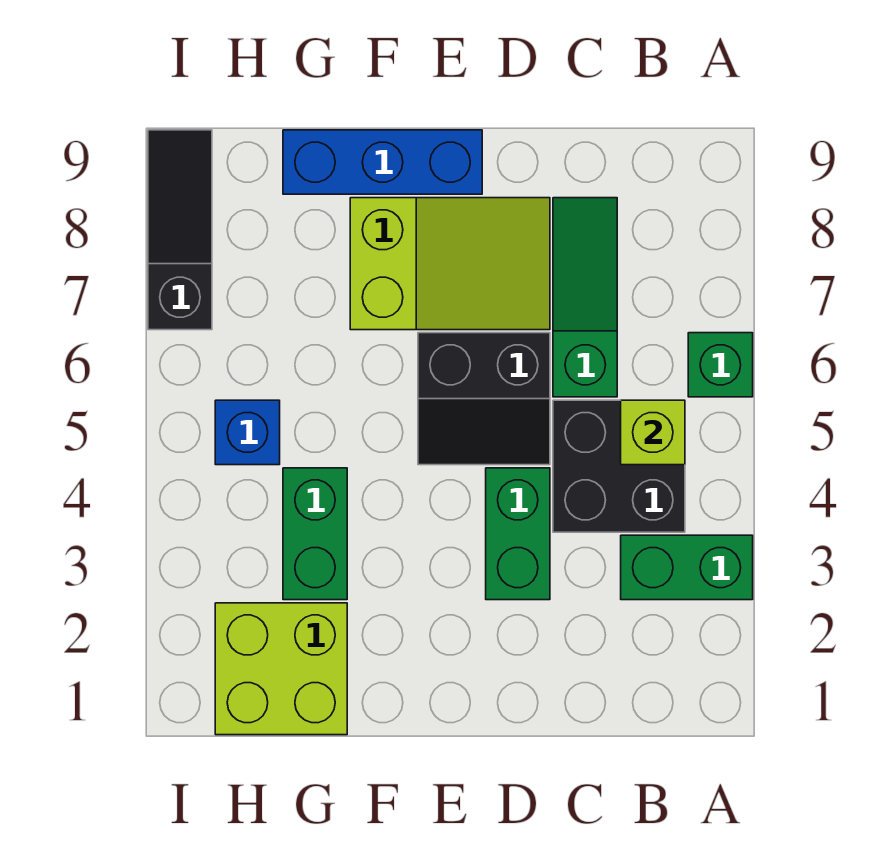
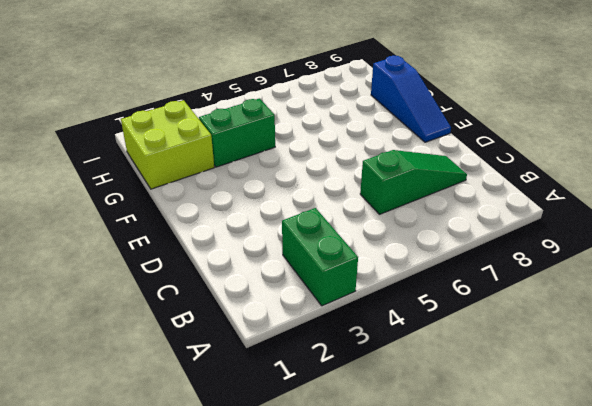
blue slope E9:G9 level 1 top G -> blue brick E9:G9 level 1
none -> green brick A6 level 1
none -> black brick B4:C5 level 1
none -> green brick D3:D4 level 1

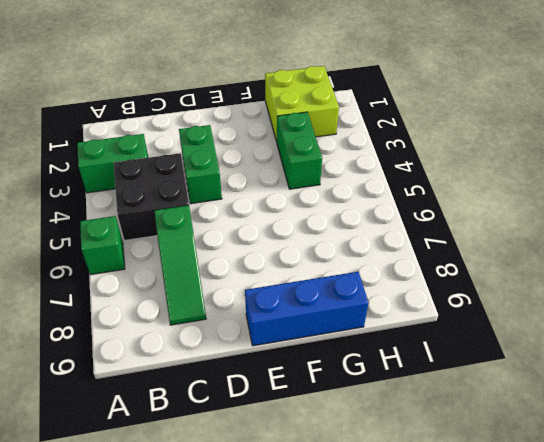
none -> black slope D5:E6 level 1 top 6
none -> lime slope D7:F8 level 1 top F
none -> blue brick H5 level 1

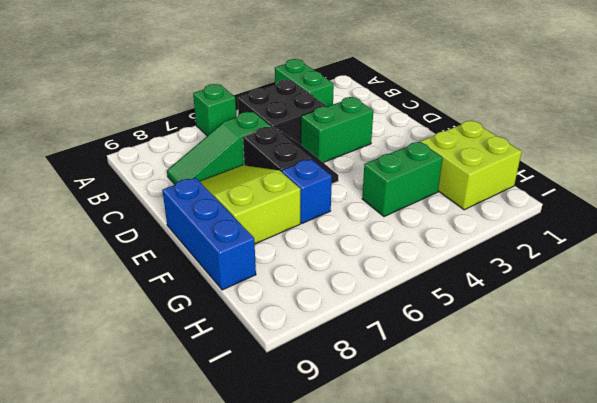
blue brick F6 level 1 -> blue brick H5 level 1
none -> black slope I7:I9 level 1 top 7
none -> lime brick B5 level 2

